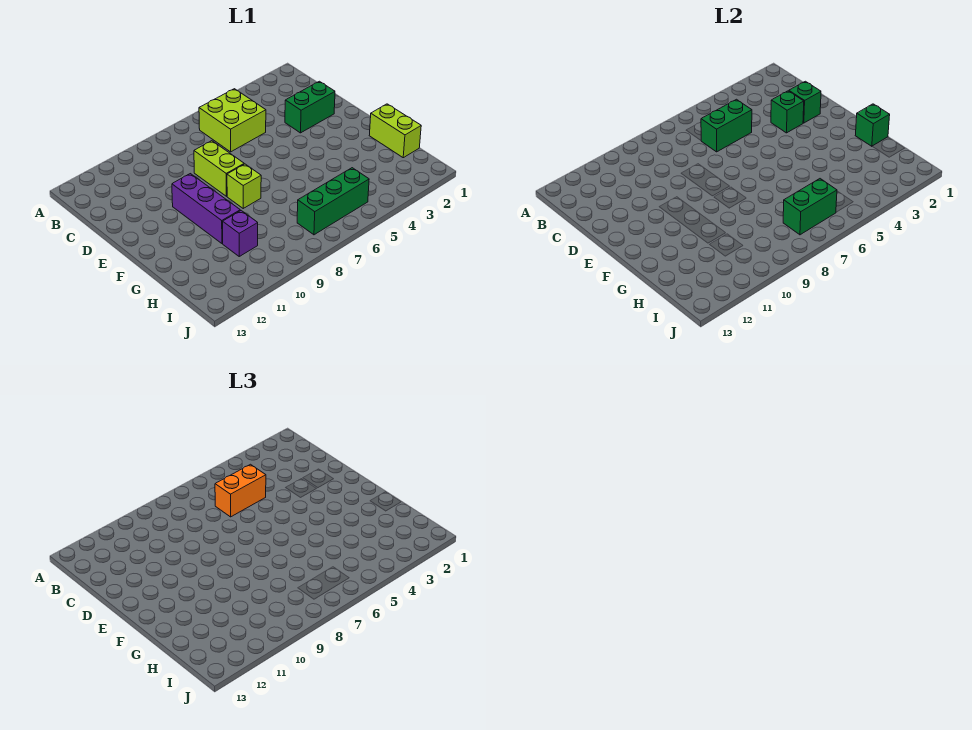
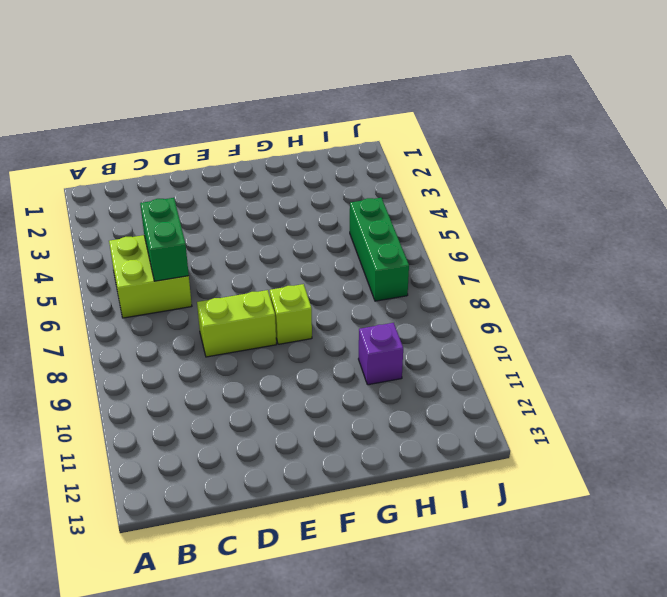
none -> green brick D2:D3 level 1
none -> purple brick E10:G10 level 1
none -> lime brick G1:H1 level 1

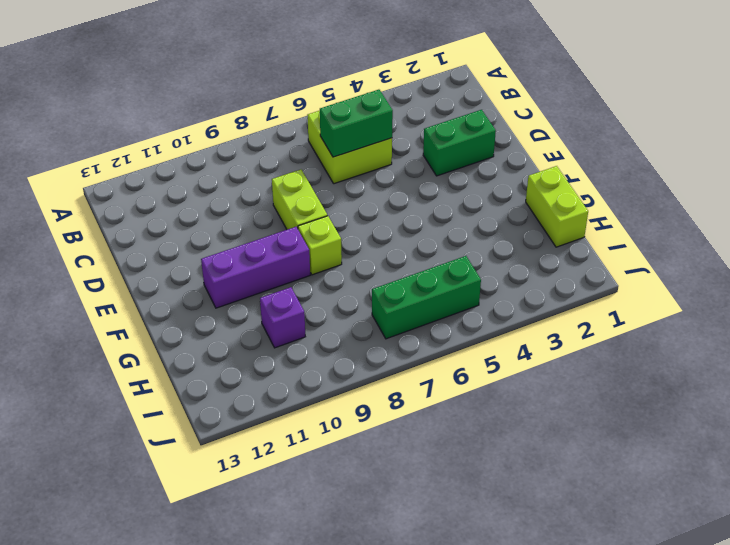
purple brick F9:F11 level 1 -> purple brick E10:G10 level 1
none -> green brick D2 level 2
none -> green brick D3 level 2
none -> green brick G1 level 2

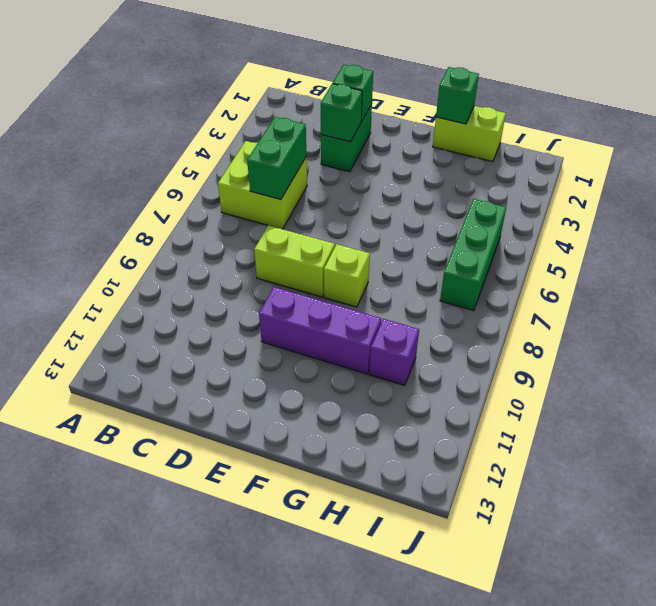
none -> green brick I6:I7 level 2
none -> orange brick C5:C6 level 3

